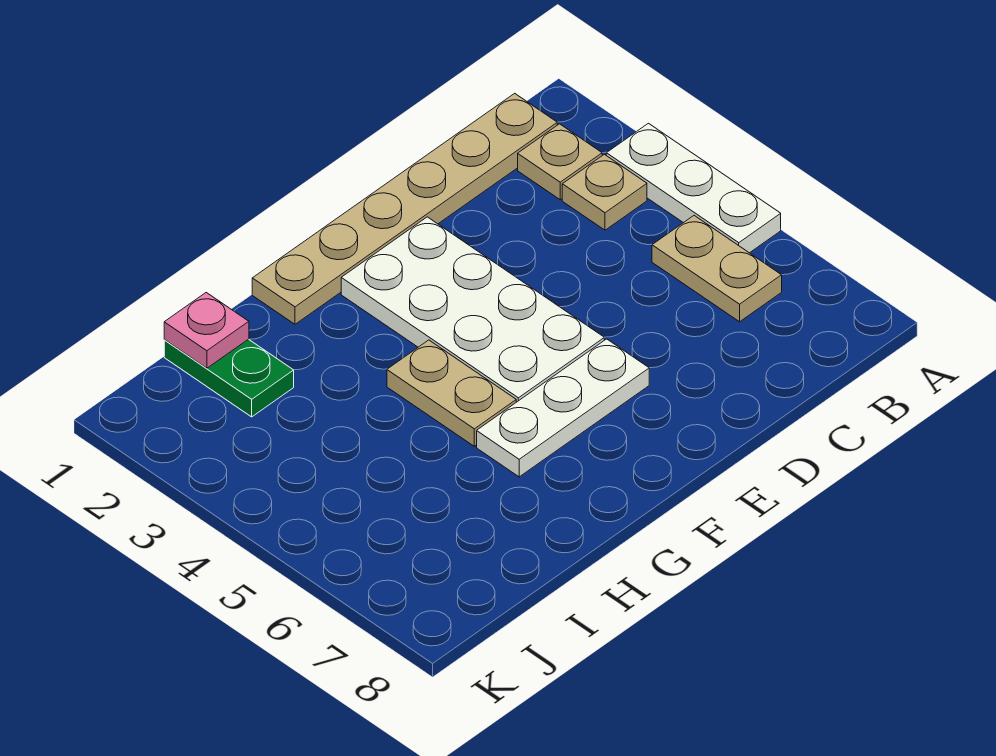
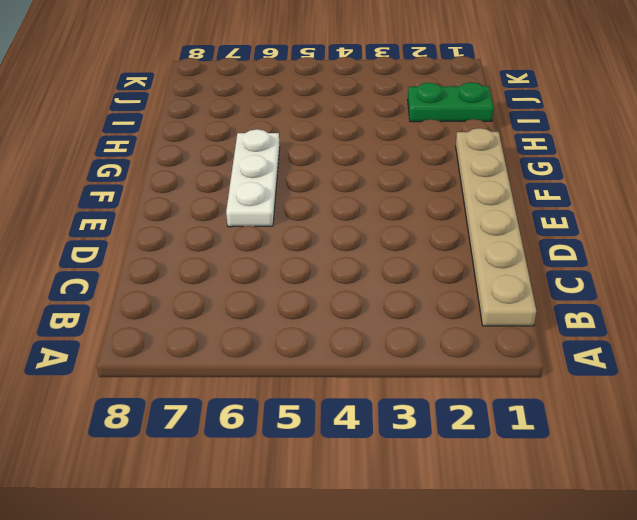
none -> white plate A3:A5 level 1
none -> tan plate B2 level 1

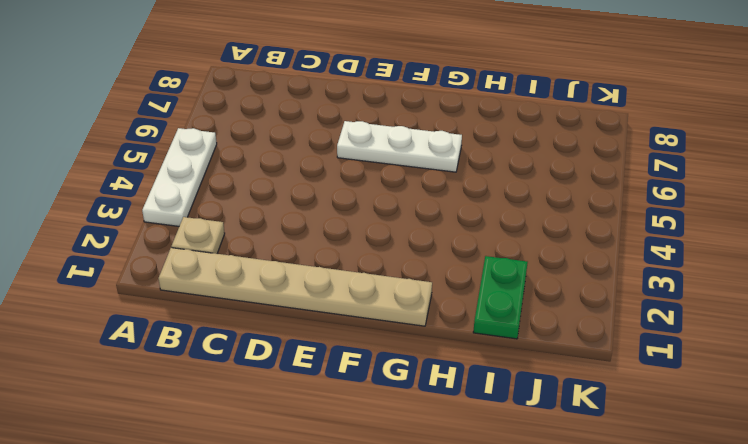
none -> tan plate B3 level 1
none -> tan plate B5:B6 level 1

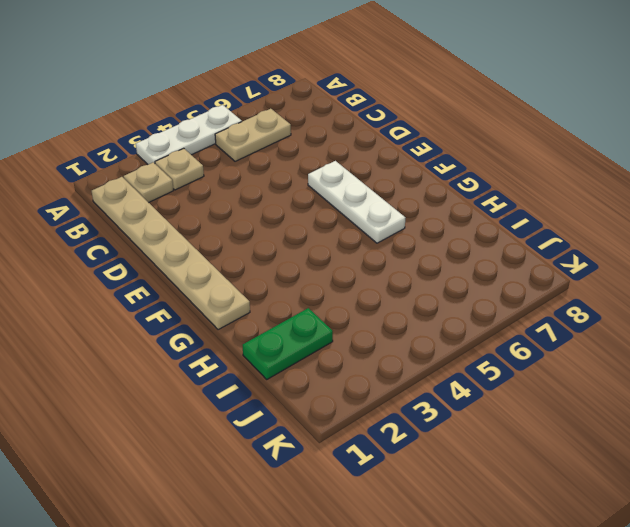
none -> white plate E2:F5 level 1
none -> tan plate G4:G5 level 1

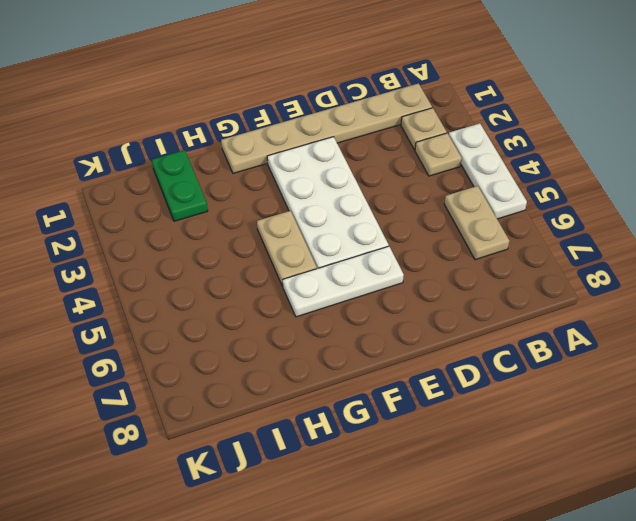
none -> pink plate I1 level 2

